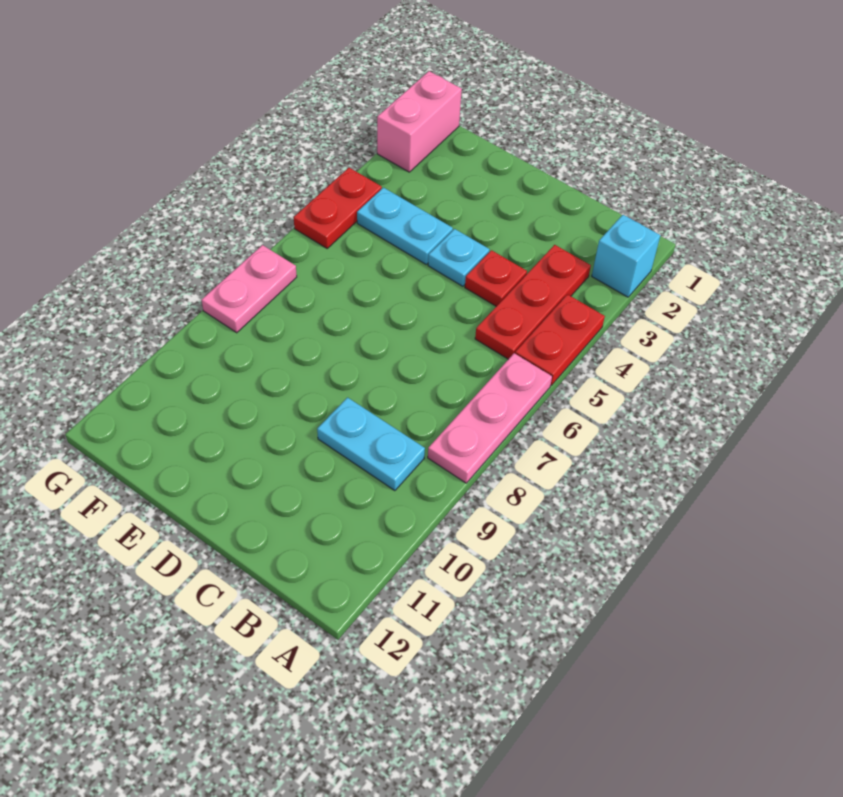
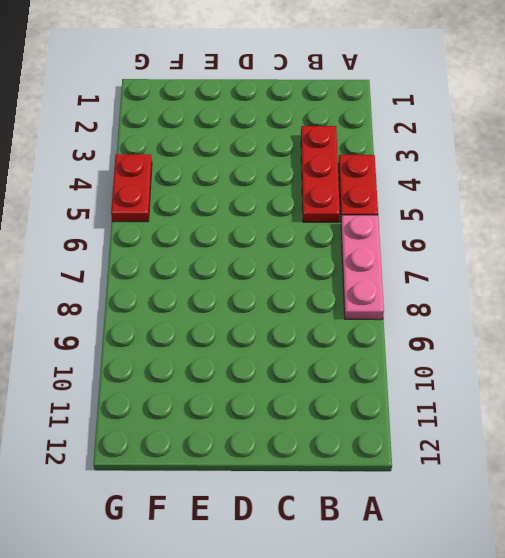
none -> cyan brick A2 level 1
none -> cyan plate B9:C9 level 1

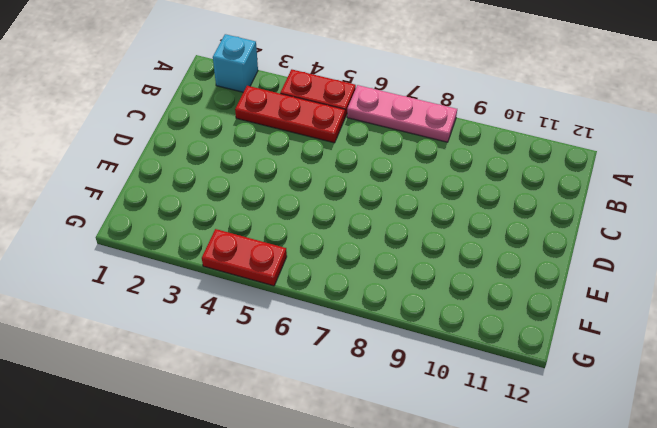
none -> cyan plate B9:C9 level 1
none -> red plate C4 level 1

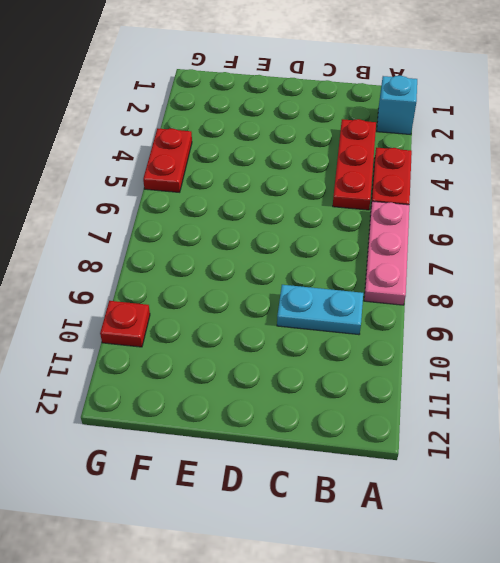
red plate G10 level 1 -> red plate C4 level 1
none -> cyan plate D4 level 1
none -> cyan plate E4:F4 level 1

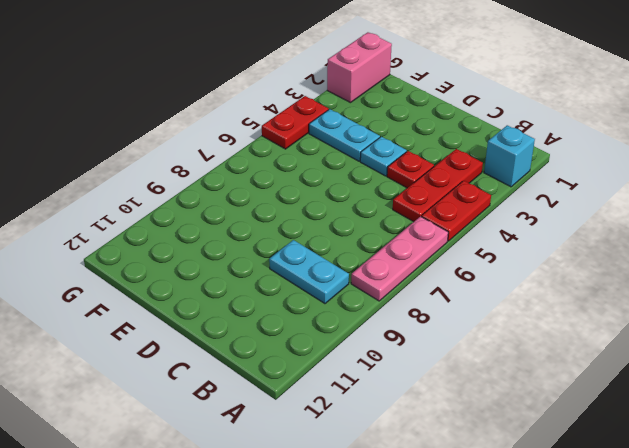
none -> pink plate G7:G8 level 1

